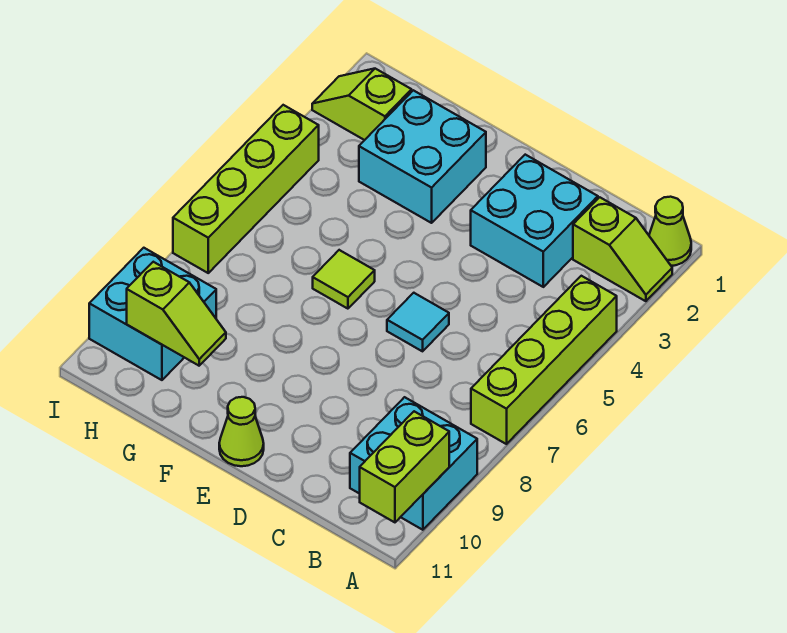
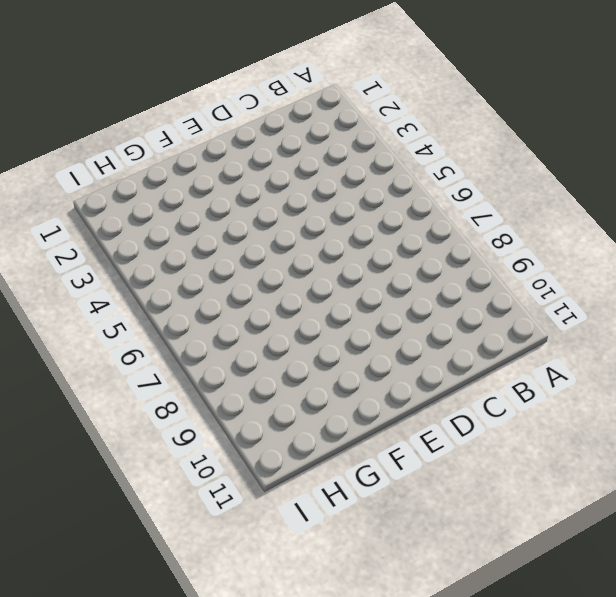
none -> lime cone A1 level 1
none -> lime slope A2:B2 level 1 top B
none -> lime brick A4:A7 level 1

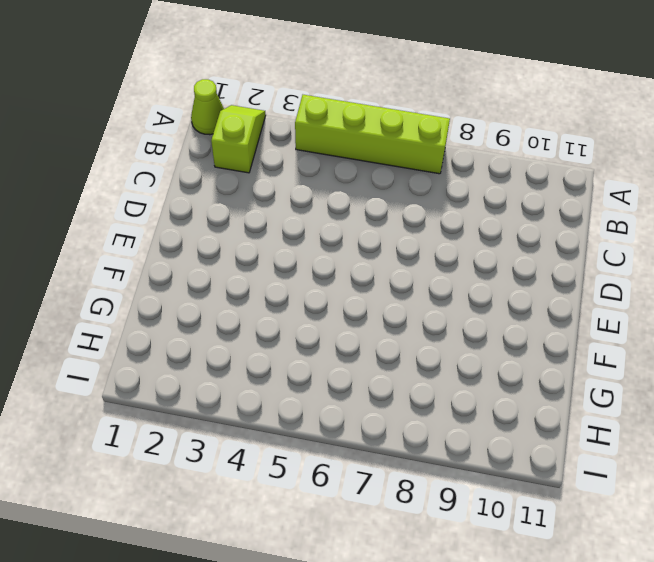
none -> cyan brick A9:B10 level 1
none -> cyan brick C2:D3 level 1
none -> cyan tile D6 level 1

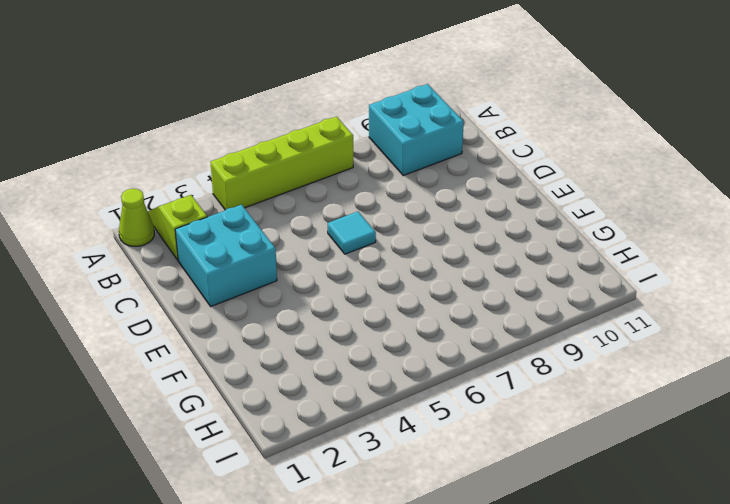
none -> lime cone E11 level 1
none -> cyan brick F2:G3 level 1
none -> lime tile F6 level 1

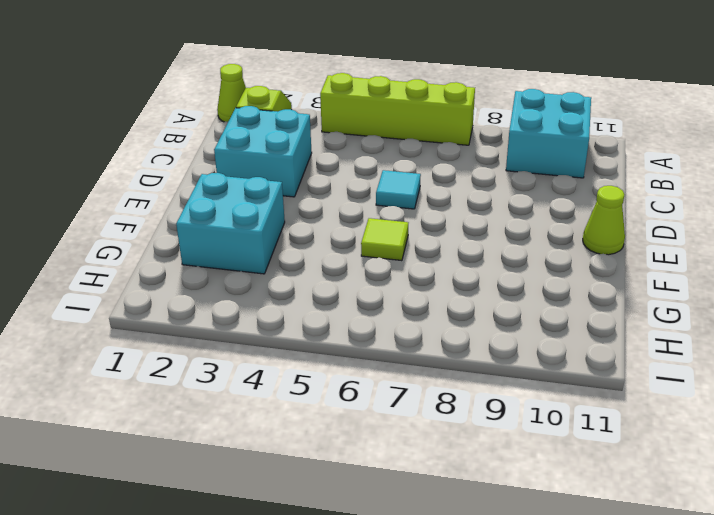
none -> lime slope H2:I2 level 1 top H
none -> cyan brick H9:I10 level 1
none -> lime brick I4:I7 level 1

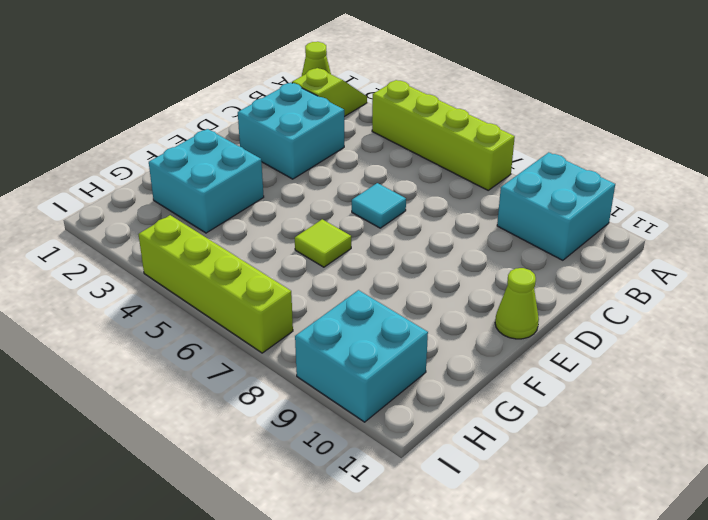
none -> lime slope H2:I2 level 1 top H
none -> lime brick A10:A11 level 2
none -> lime slope G10:H10 level 2 top H

